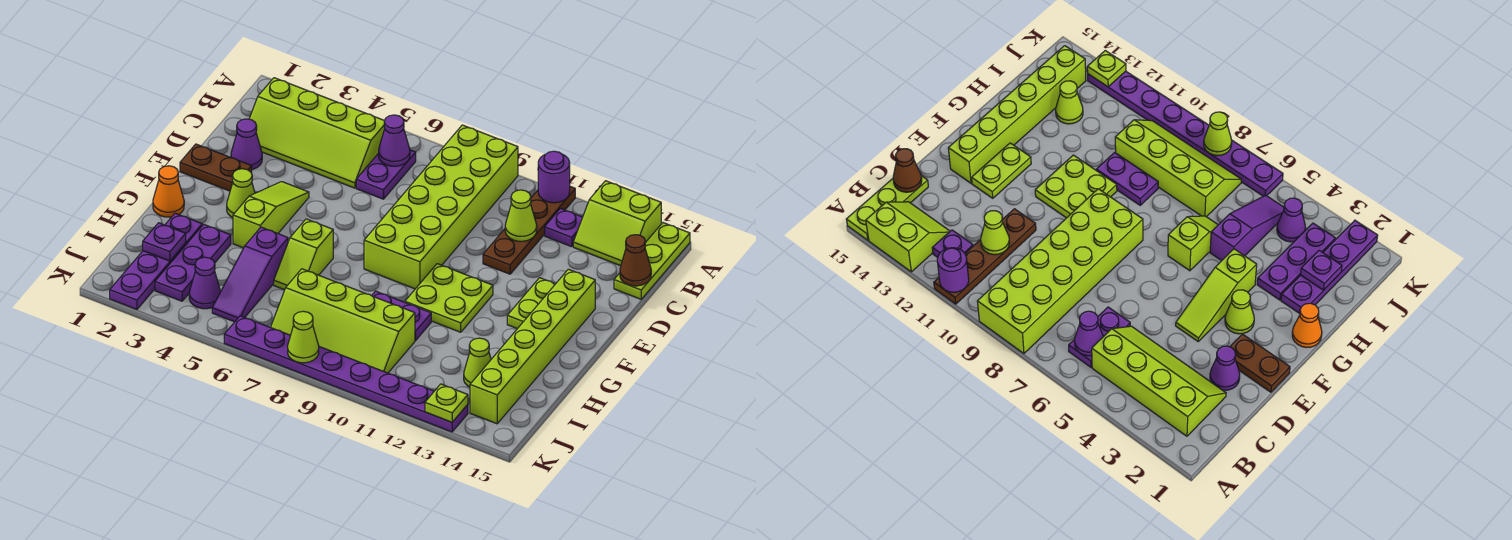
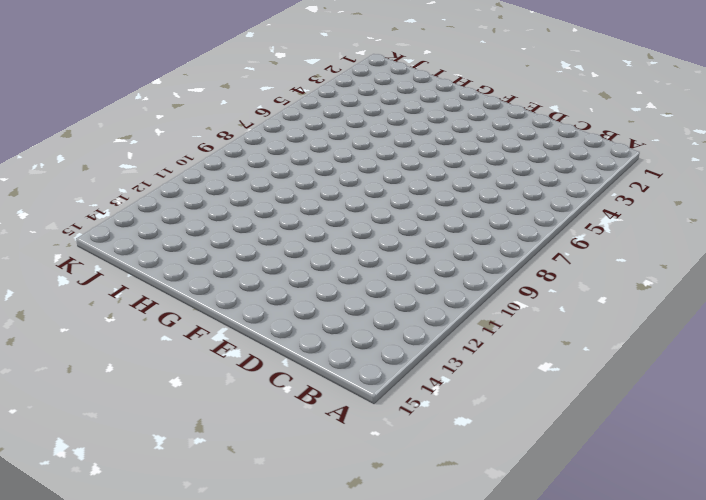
none -> lime brick A8:F9 level 1
none -> brown plate A11:D11 level 1
none -> lime slope A13:B14 level 1 top A
none -> lime plate A15:C15 level 1

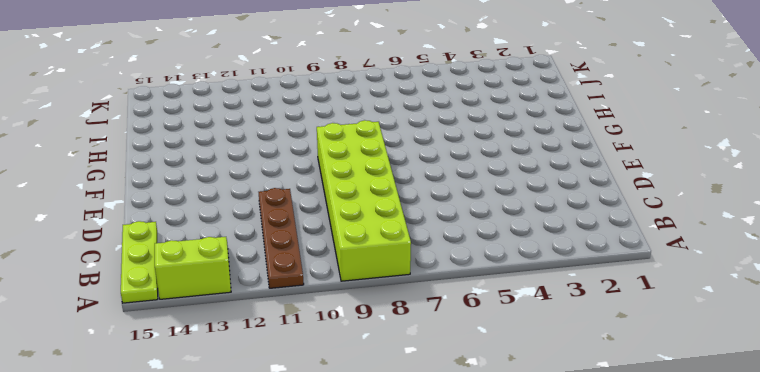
none -> lime slope B2:C5 level 1 top B
none -> purple plate B6:C6 level 1
none -> purple plate B12 level 1
none -> purple cone D2 level 1

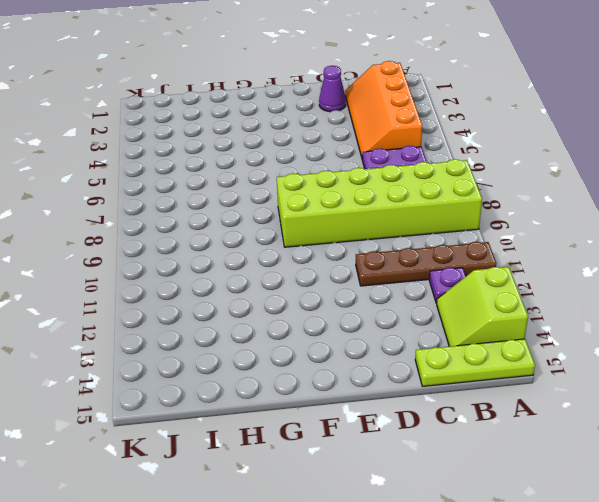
orange slope B2:C5 level 1 top B -> lime slope B2:C5 level 1 top B
none -> brown plate E1:E2 level 1
none -> lime slope E4:G4 level 1 top G
none -> lime plate E13:F13 level 1
none -> lime brick E14:J14 level 1

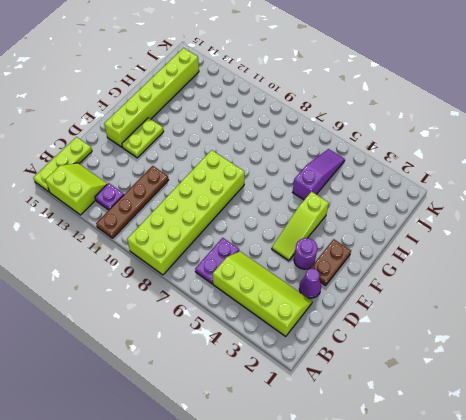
brown plate E2:F2 level 1 -> brown plate E1:E2 level 1
purple round brick E3 level 1 -> purple round brick A11 level 2
none -> lime cone F3 level 1
none -> lime plate F10:G11 level 1
none -> orange cone G1 level 1
none -> lime slope G6:H6 level 1 top G

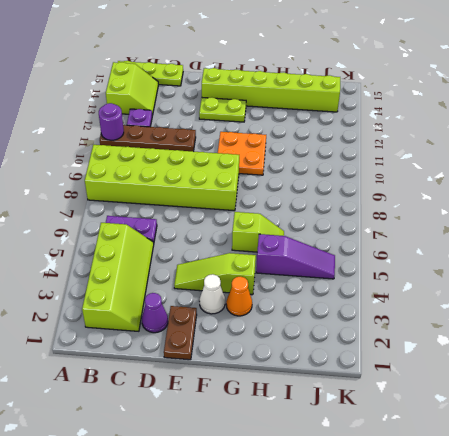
white cone F3 level 1 -> lime cone F3 level 1
orange plate F10:G11 level 1 -> lime plate F10:G11 level 1
orange cone G3 level 1 -> orange cone G1 level 1
none -> purple plate H2:K2 level 1
none -> purple plate H3:J3 level 1
none -> purple plate H9:H10 level 1
none -> lime slope I7:J10 level 1 top I

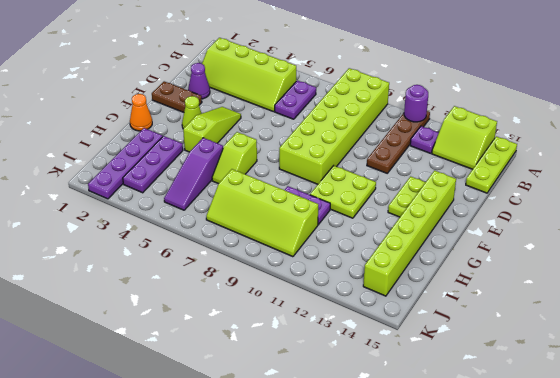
none -> lime cone I13 level 1
none -> purple cone J4 level 1
none -> purple plate K6:K13 level 1
none -> purple cone B6 level 2

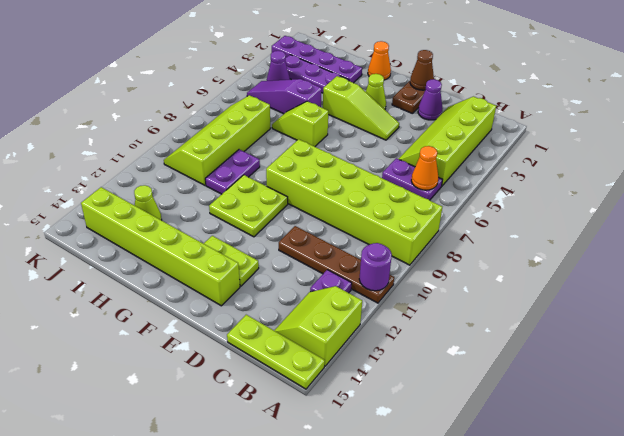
orange cone B6 level 2 -> purple cone B6 level 2
brown cone E1 level 2 -> brown cone C15 level 2
none -> purple plate K6:K13 level 1
none -> lime cone C11 level 2
none -> purple plate I2 level 2
none -> lime cone K8 level 2

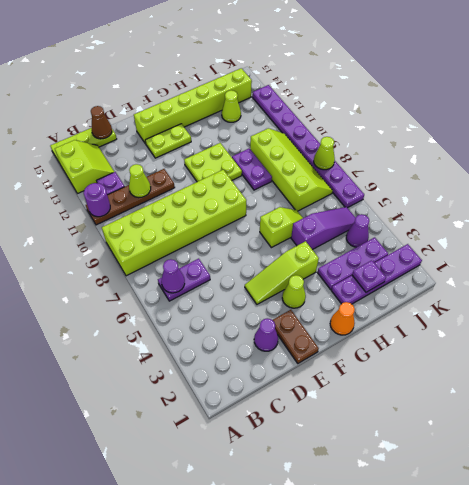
none -> lime slope B2:C5 level 1 top B
none -> lime plate K13 level 2

